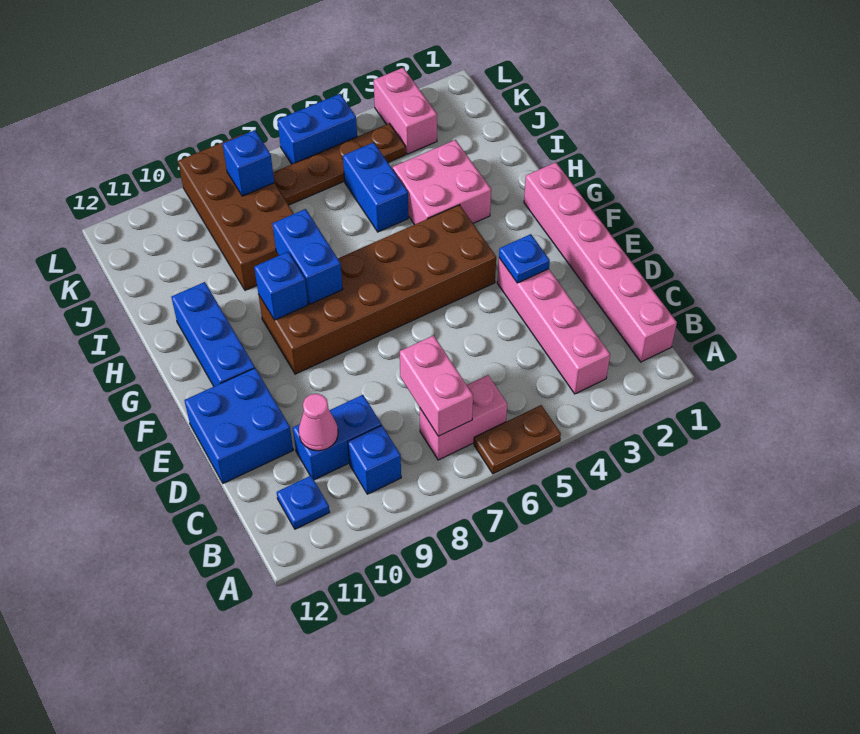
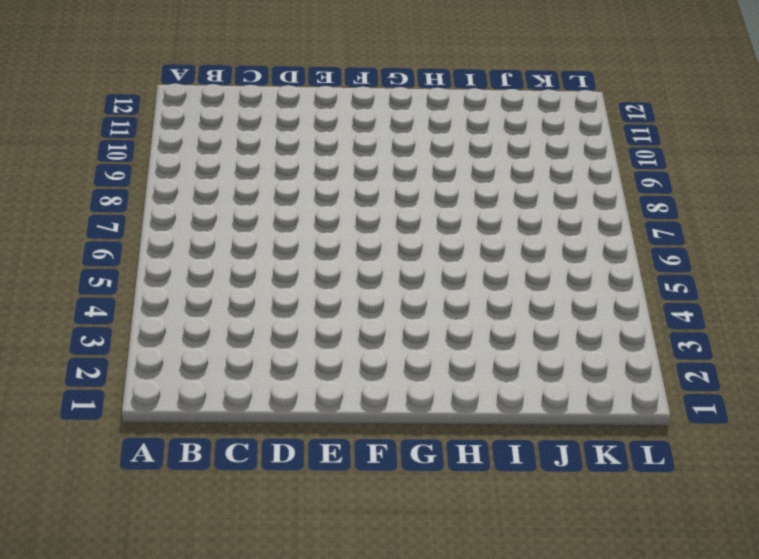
none -> brown plate A5:A6 level 1
none -> pink brick B1:G1 level 1
none -> pink brick B3:E3 level 1

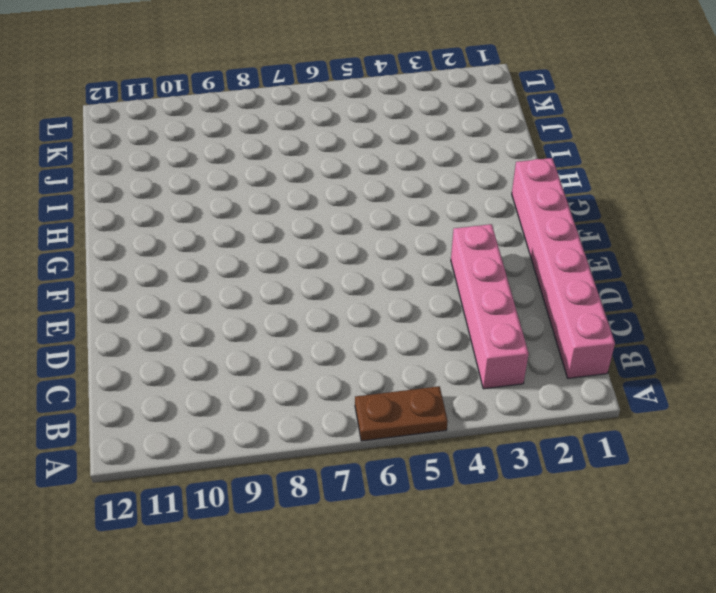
none -> pink brick B6:B7 level 1
none -> blue brick B9 level 1
none -> blue plate B11 level 1

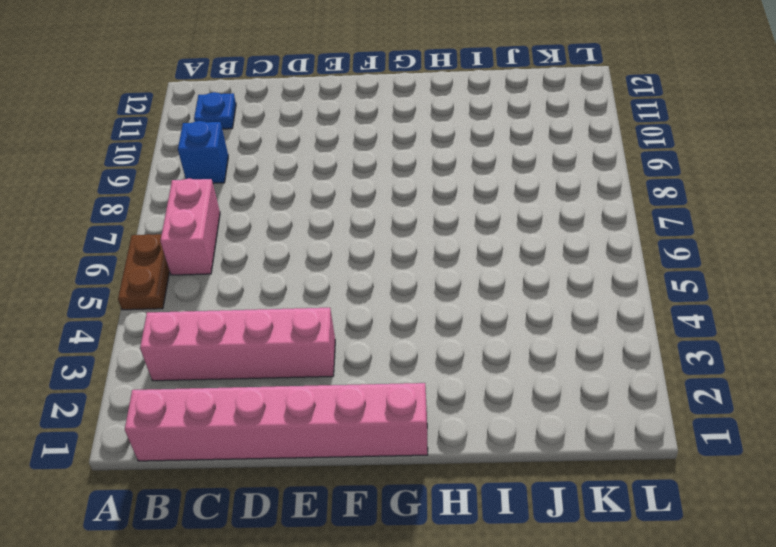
none -> blue brick C9:C10 level 1
none -> blue brick D11:E12 level 1
none -> brown brick F4:G9 level 1

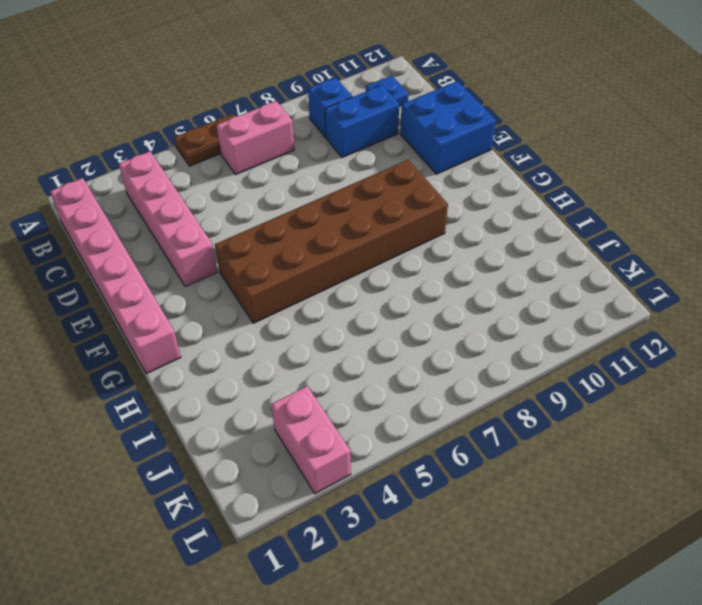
none -> blue brick F11:H11 level 1
none -> pink brick H3:I4 level 1
none -> blue brick I5:J5 level 1

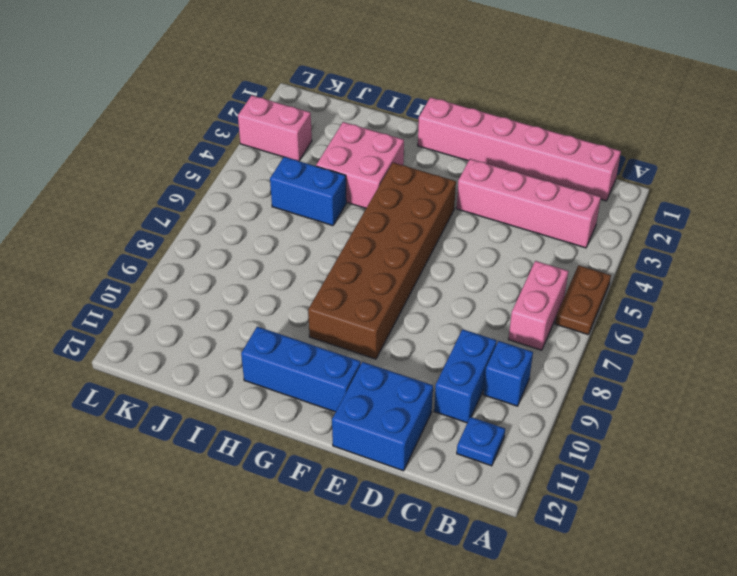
none -> brown brick I8:L9 level 1
none -> brown plate K4:K7 level 1
none -> blue brick L5:L6 level 1

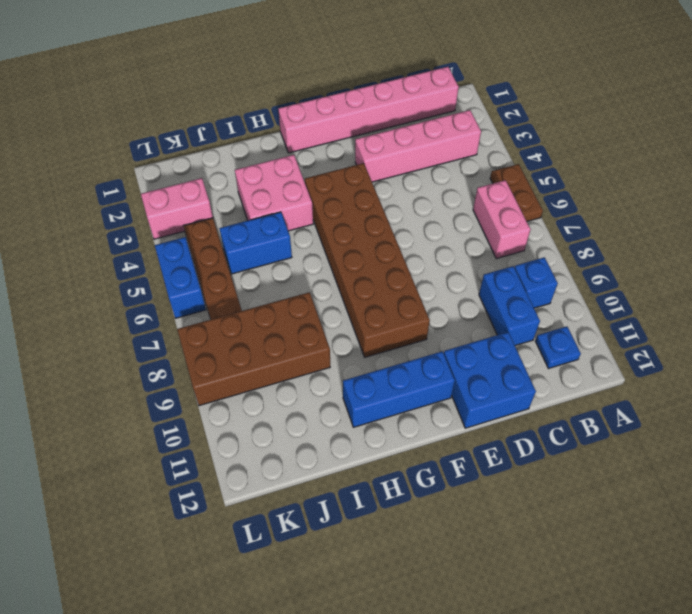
none -> pink brick B7:C7 level 2
none -> pink cone C10 level 2
none -> blue plate E3 level 2

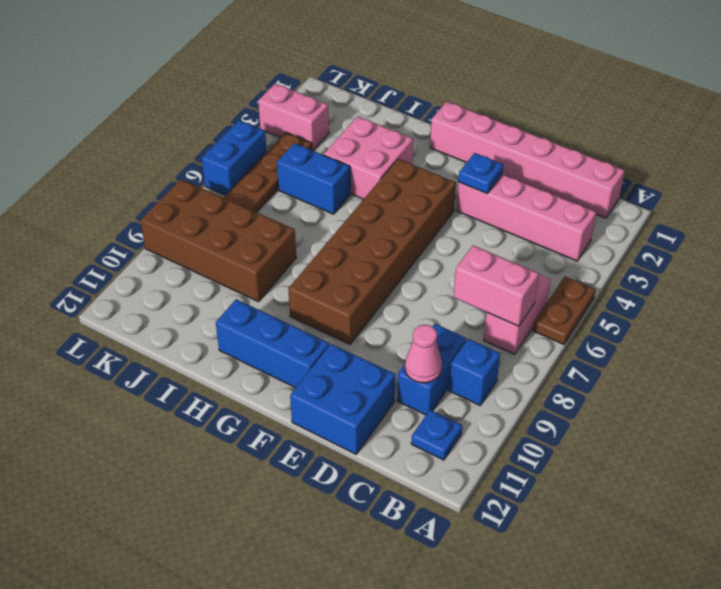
none -> blue brick G8:H8 level 2
none -> blue brick G9 level 2
none -> blue brick K8 level 2

